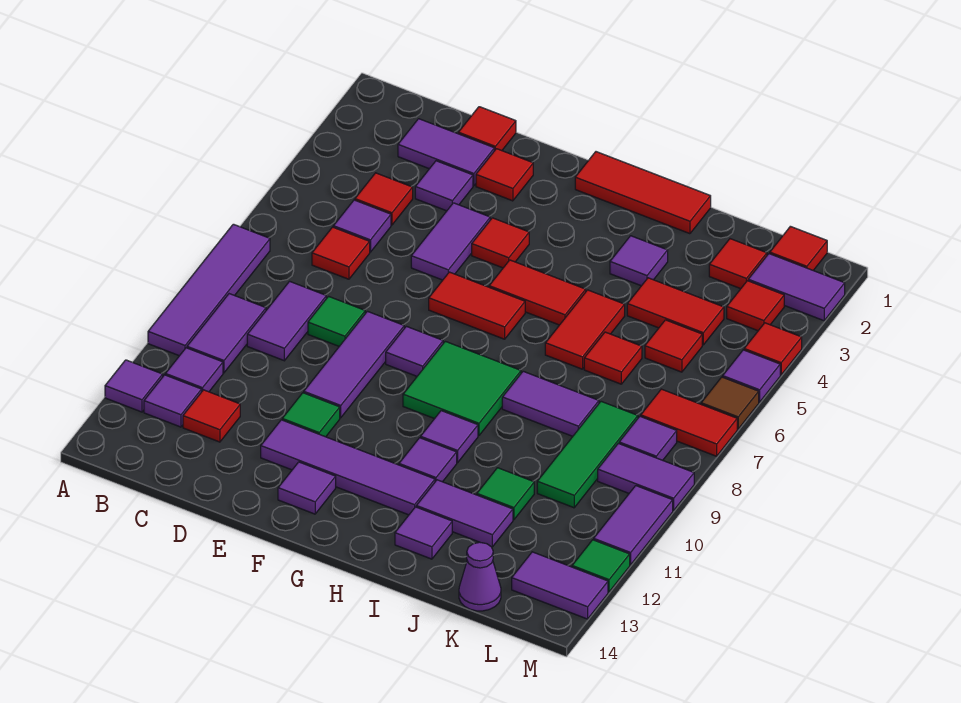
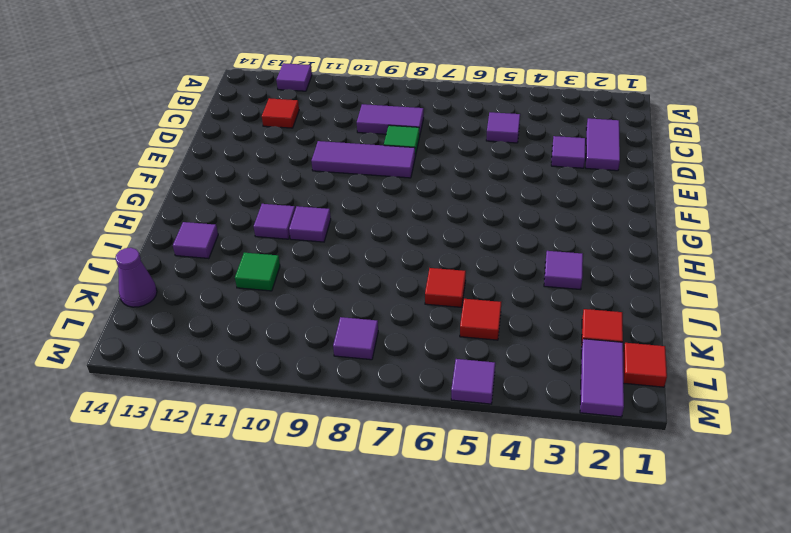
none -> purple tile A7:A10 level 1
none -> purple tile B9:B10 level 1
none -> purple tile B11 level 1
none -> purple tile B12 level 1

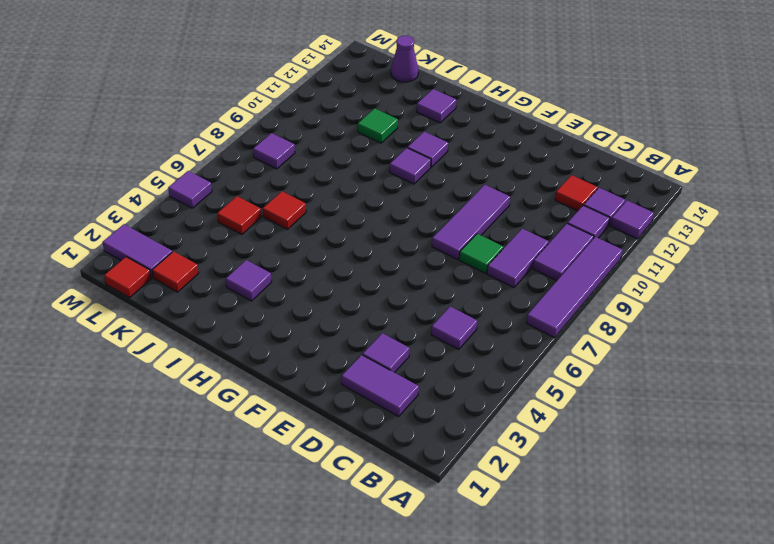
none -> red tile C4 level 1
none -> red tile C6 level 1
none -> red tile D1 level 1
none -> red tile E2 level 1

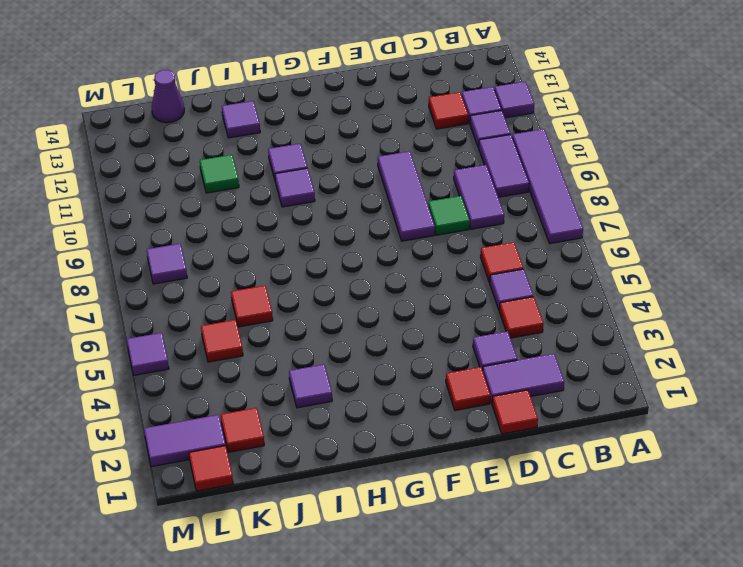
none -> purple tile E4:E5 level 1
none -> green tile E11 level 1
none -> purple tile E12:H12 level 1
none -> red tile F4 level 1

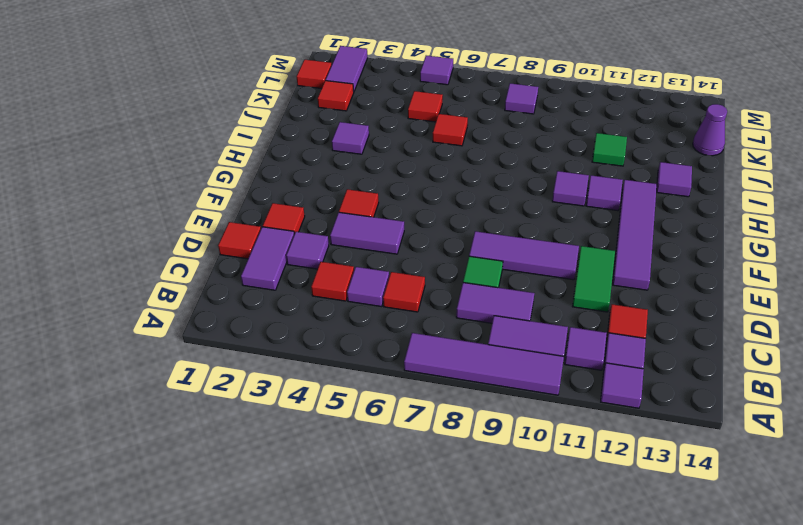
green tile D11:E11 level 1 -> green tile E11 level 1
none -> red tile F6:G6 level 1
none -> purple tile F8 level 1
none -> purple tile F13 level 1
none -> red tile G1:I1 level 1

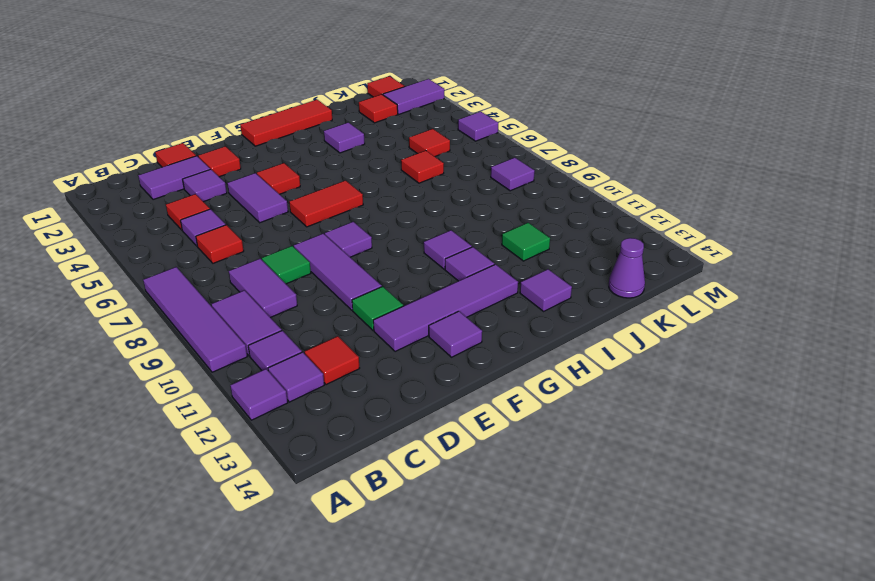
none -> red tile G5:H5 level 1
none -> green tile G8:H9 level 1
none -> red tile I5:I6 level 1
none -> purple tile I8:J8 level 1

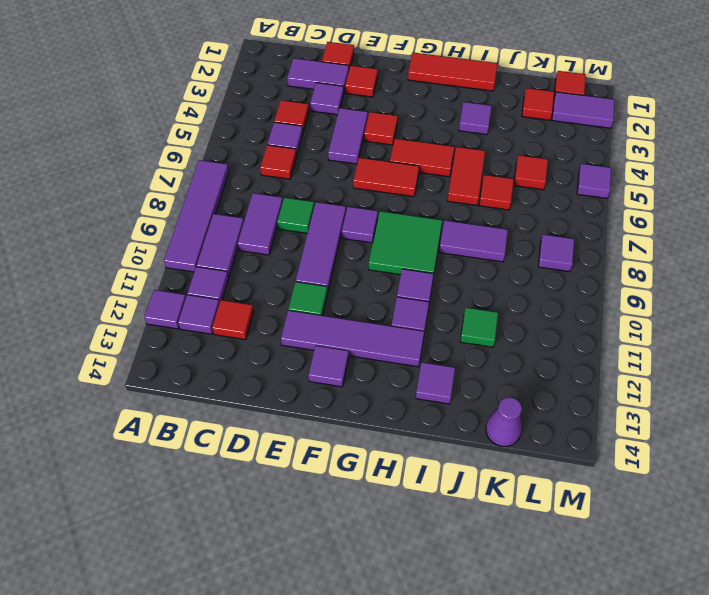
none -> purple tile I12:J12 level 1
none -> red tile J4:K4 level 1
none -> green tile K8:K10 level 1
none -> red tile L3 level 1

